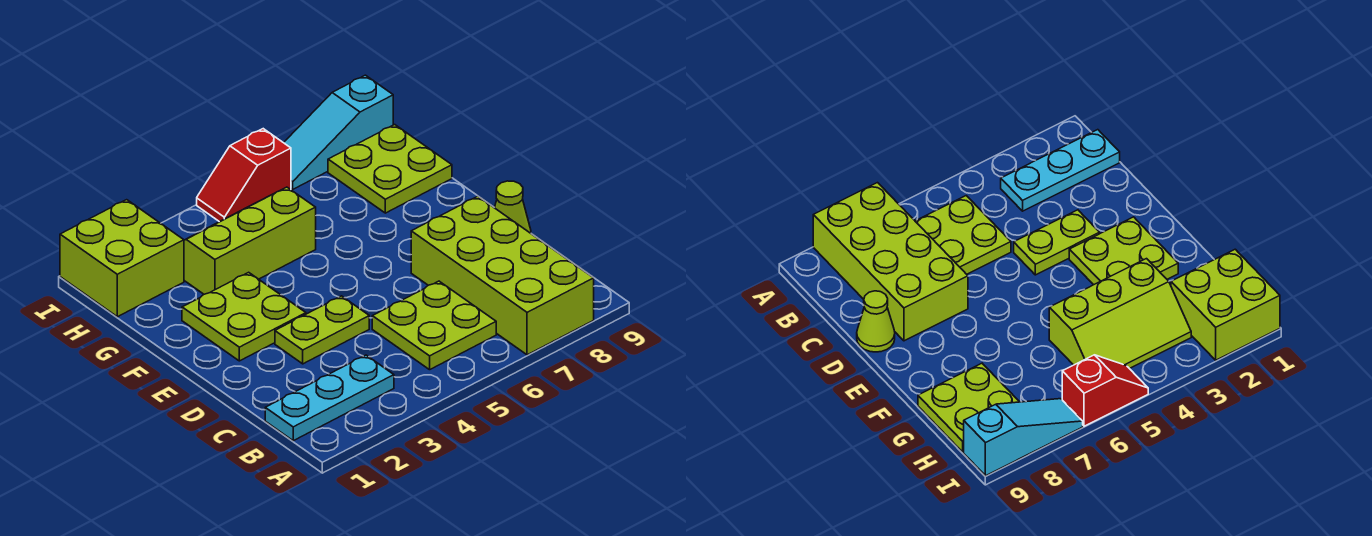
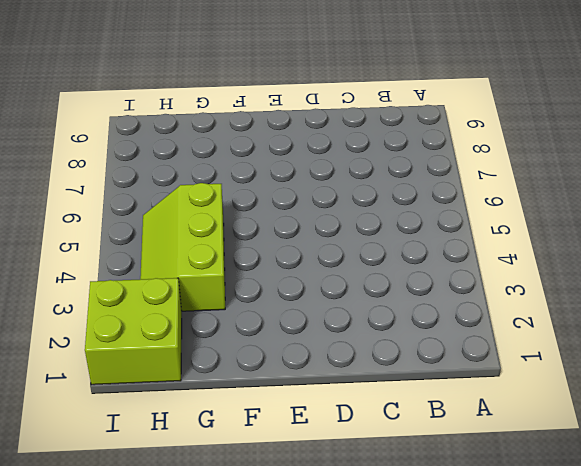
none -> lime brick A7:D8 level 1
none -> cyan plate B1:B3 level 1

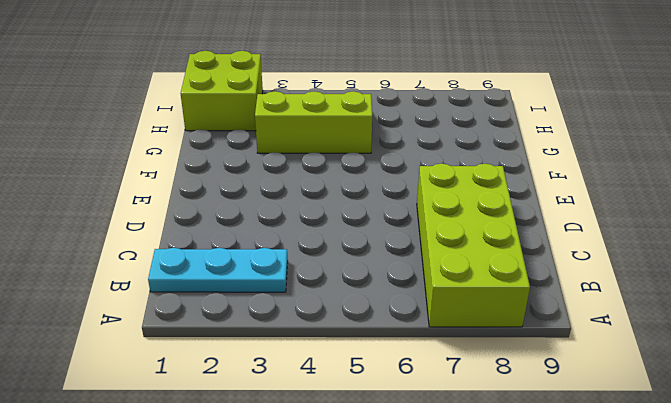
none -> lime plate B5:C6 level 1
none -> lime plate D3:D4 level 1

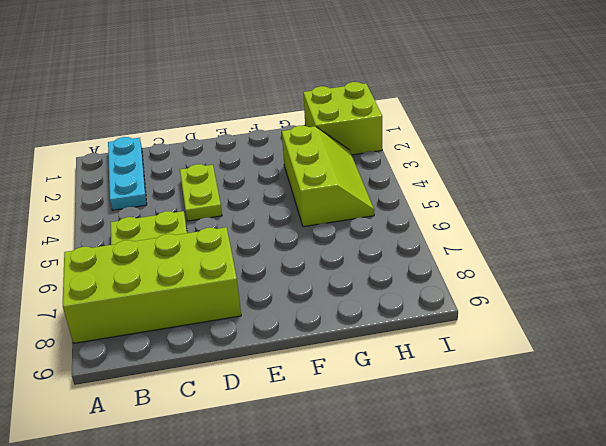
none -> lime cone D9 level 1
none -> lime plate E2:F3 level 1

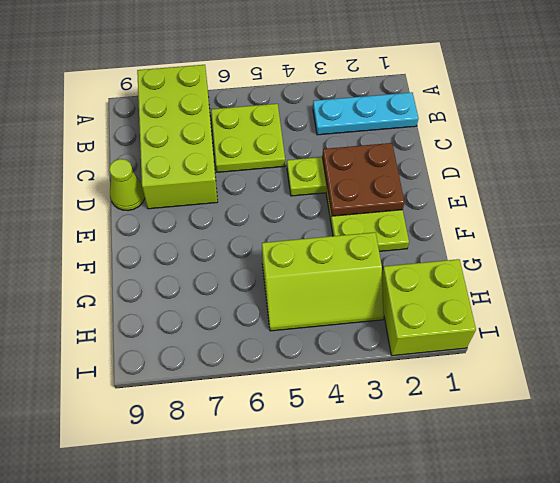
brown plate D2:E3 level 2 -> none
none -> lime plate G8:H9 level 1
none -> red slope I5:I6 level 1 top 6

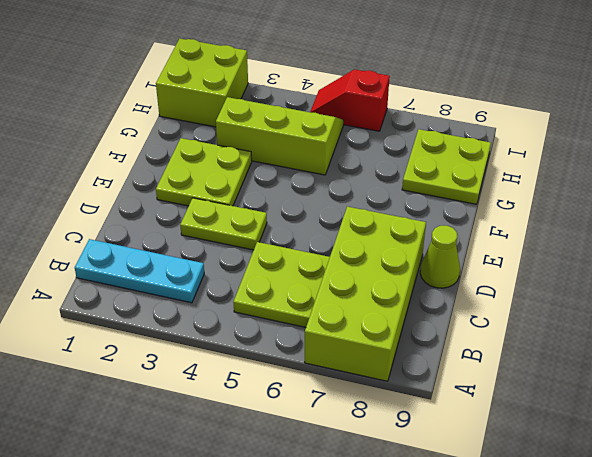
none -> cyan slope I7:I9 level 1 top 9

